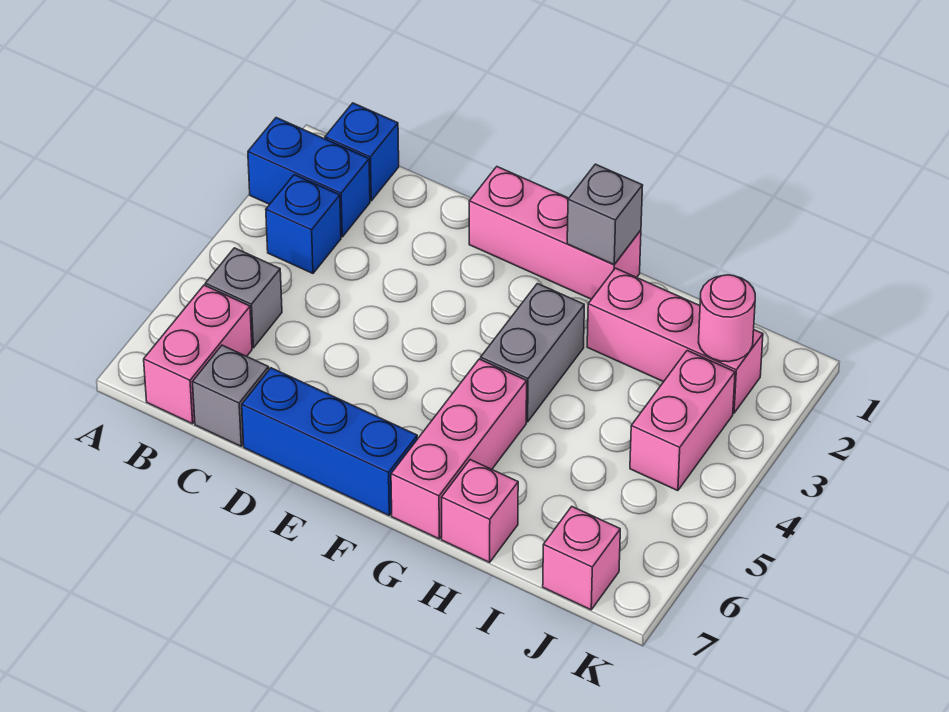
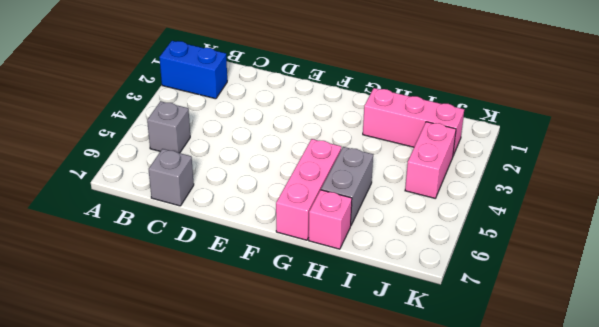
grey brick H5:H6 level 1 -> grey brick G3:G4 level 1
none -> blue brick B1 level 1
none -> blue brick B3 level 1
none -> pink brick B6:B7 level 1

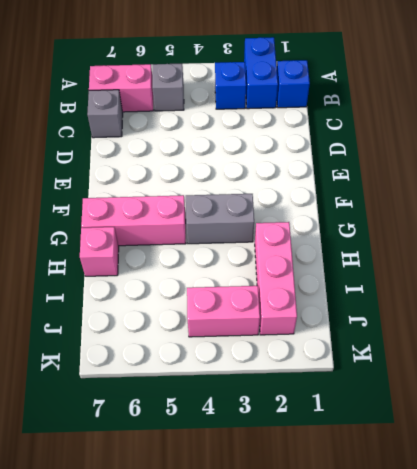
none -> blue brick D7:F7 level 1
none -> pink brick E1:G1 level 1
none -> pink brick J7 level 1

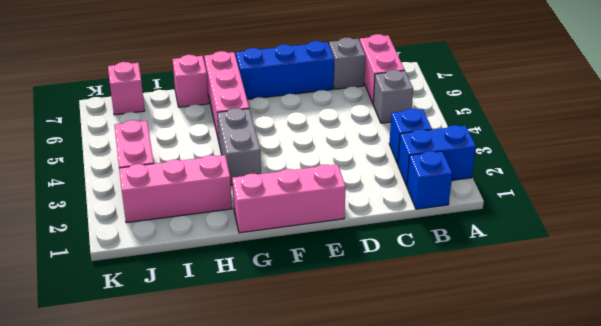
none -> grey brick G1 level 2
none -> pink round brick J2 level 2

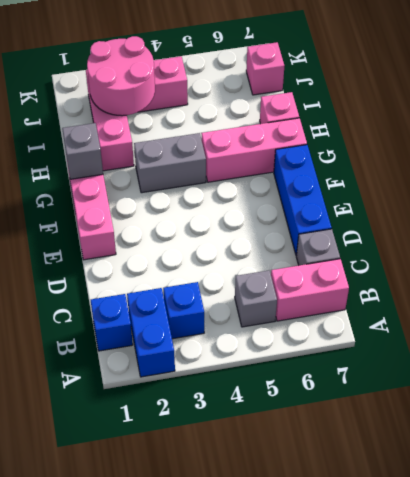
pink round brick I2:J3 level 2 -> pink round brick J2 level 2

